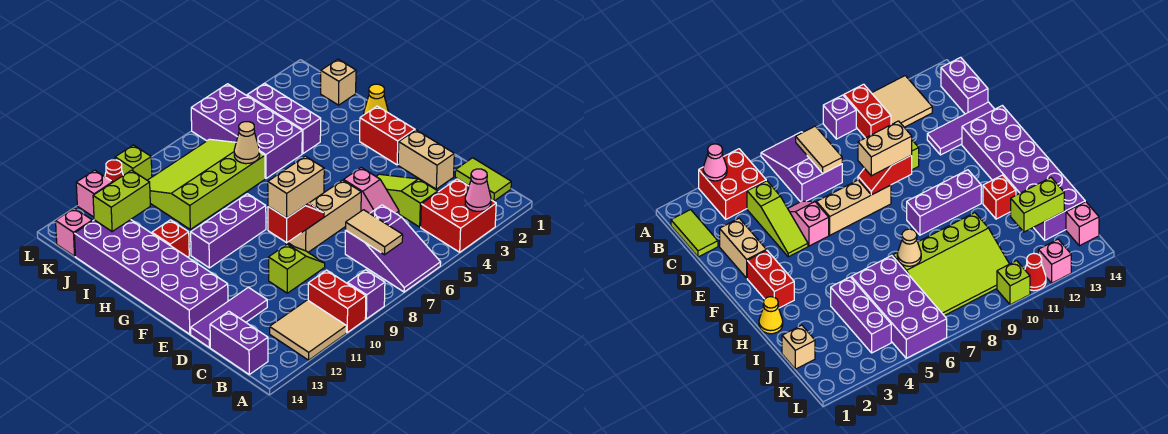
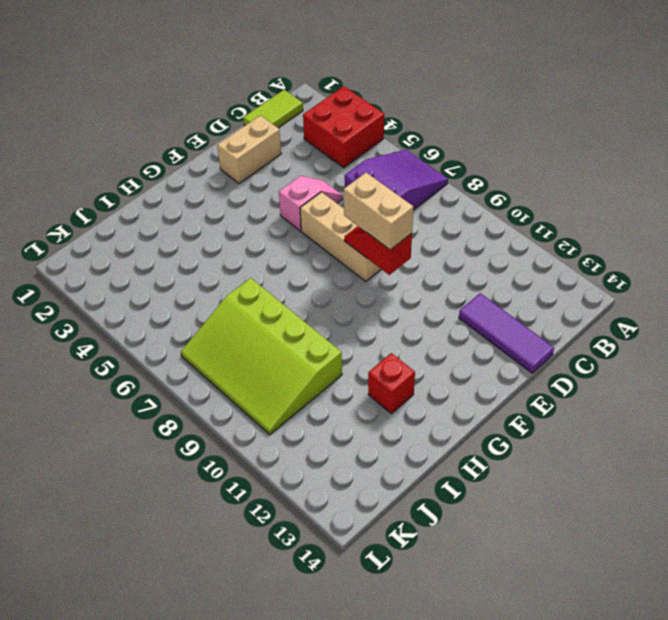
none -> purple brick A9 level 1
none -> red brick A10:B10 level 1
none -> tan tile A11:B12 level 1
none -> purple brick B14:C14 level 1

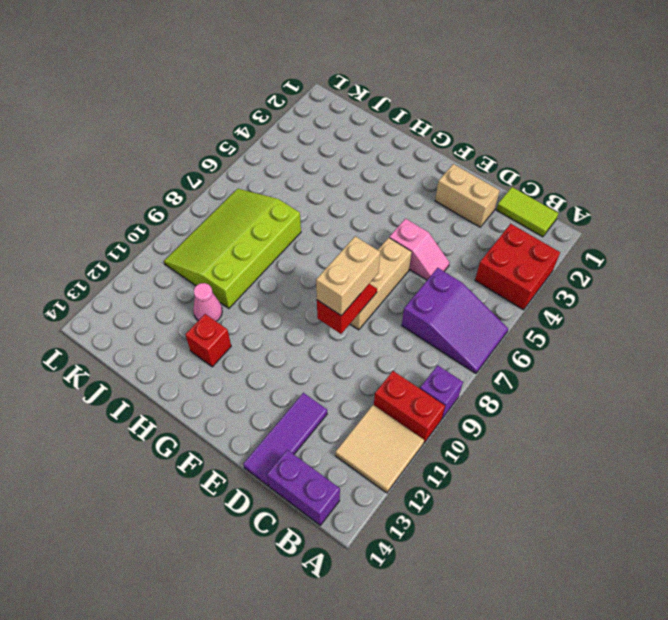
pink cone I11 level 1 -> pink cone A3 level 2
none -> lime slope C4:E4 level 1 top C
none -> lime slope D9:D10 level 1 top 10
none -> purple brick E13:J14 level 1
none -> red brick F2:G2 level 1

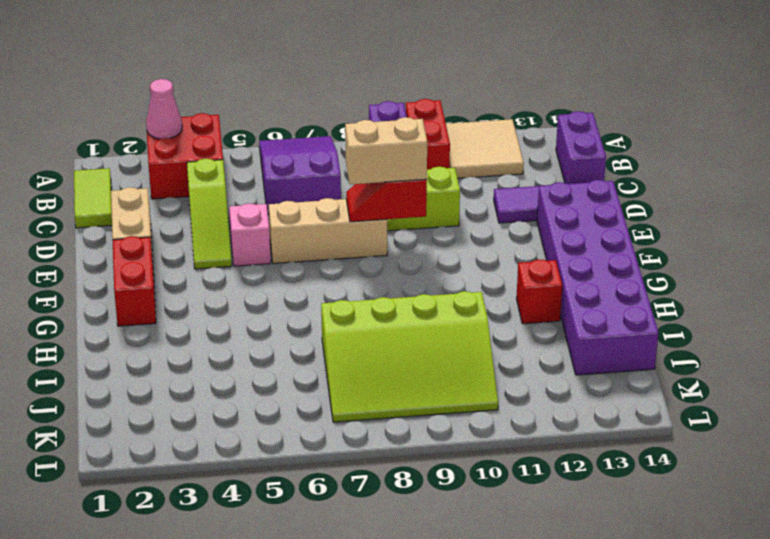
none -> purple brick G9:G11 level 1
none -> yellow cone H1 level 1
none -> purple brick I4:K4 level 1
none -> purple brick I5:L6 level 1

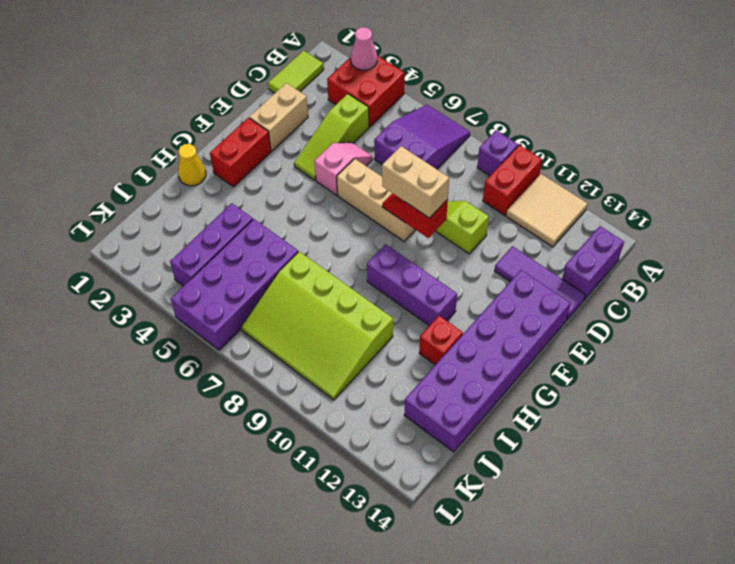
none -> tan brick J1 level 1
none -> pink brick K14 level 1
none -> lime brick L10 level 1
none -> red cone L11 level 1

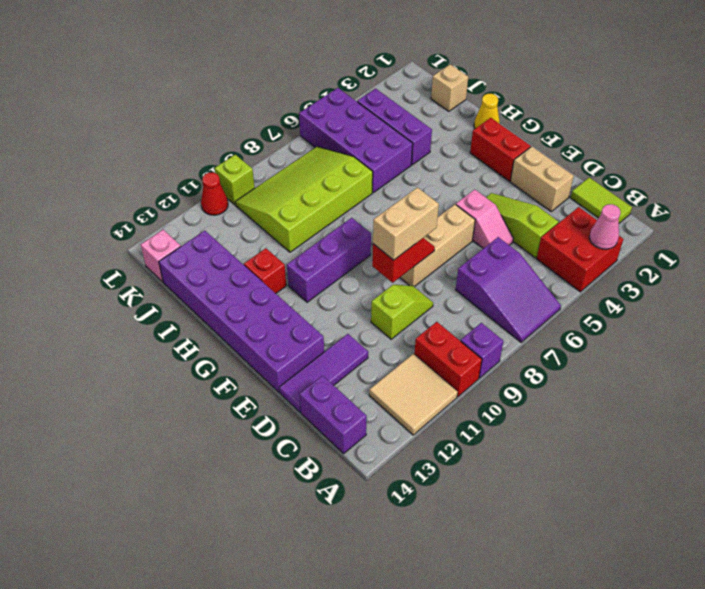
none -> pink brick L12 level 1
none -> tan tile B7:C7 level 2
none -> tan cone I7 level 2
none -> lime brick J12:J13 level 2

